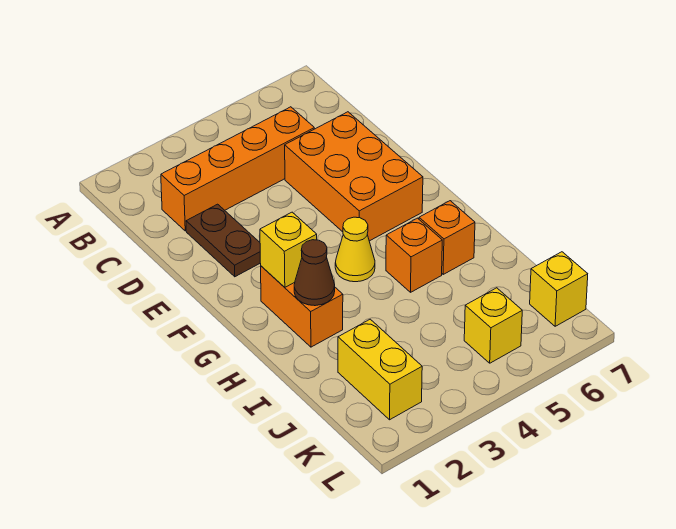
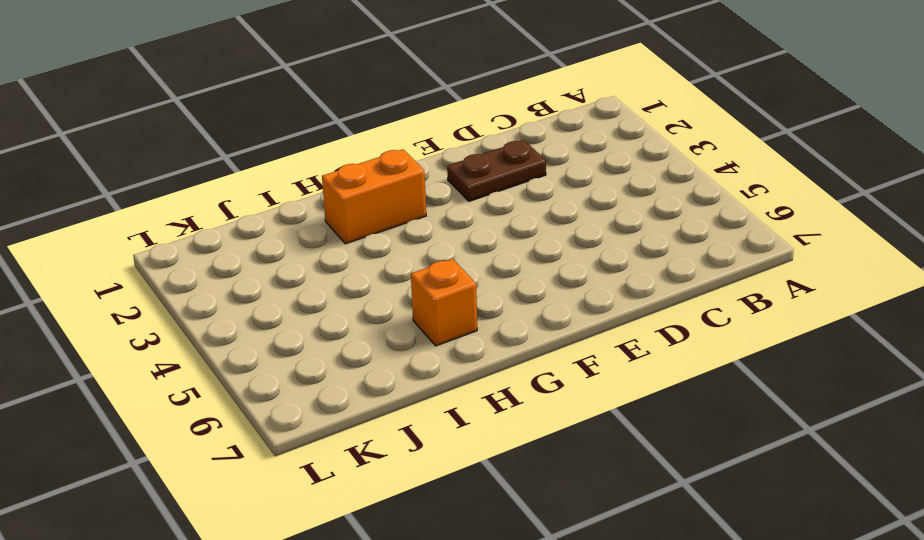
none -> orange brick C2:C5 level 1
none -> orange brick D5:F6 level 1
none -> yellow cone G4 level 1

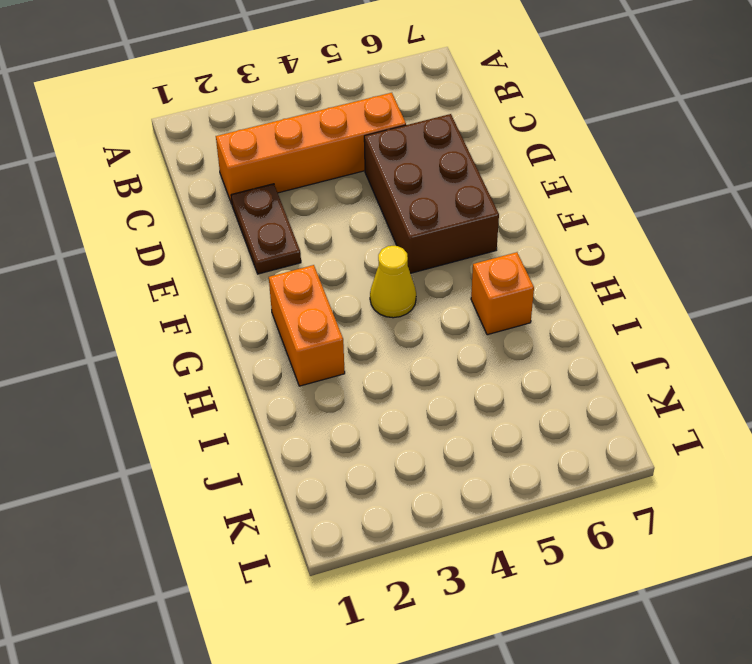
brown brick D5:F6 level 1 -> orange brick D5:F6 level 1
none -> orange brick H5 level 1
none -> yellow brick J2:K2 level 1
none -> yellow brick K5 level 1

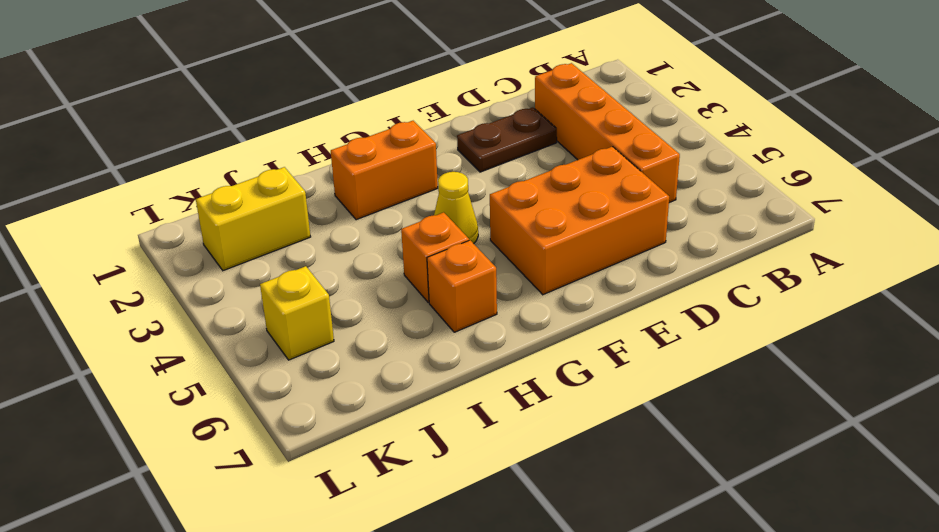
none -> yellow brick K7 level 1
none -> yellow brick G2 level 2
none -> brown cone H2 level 2

